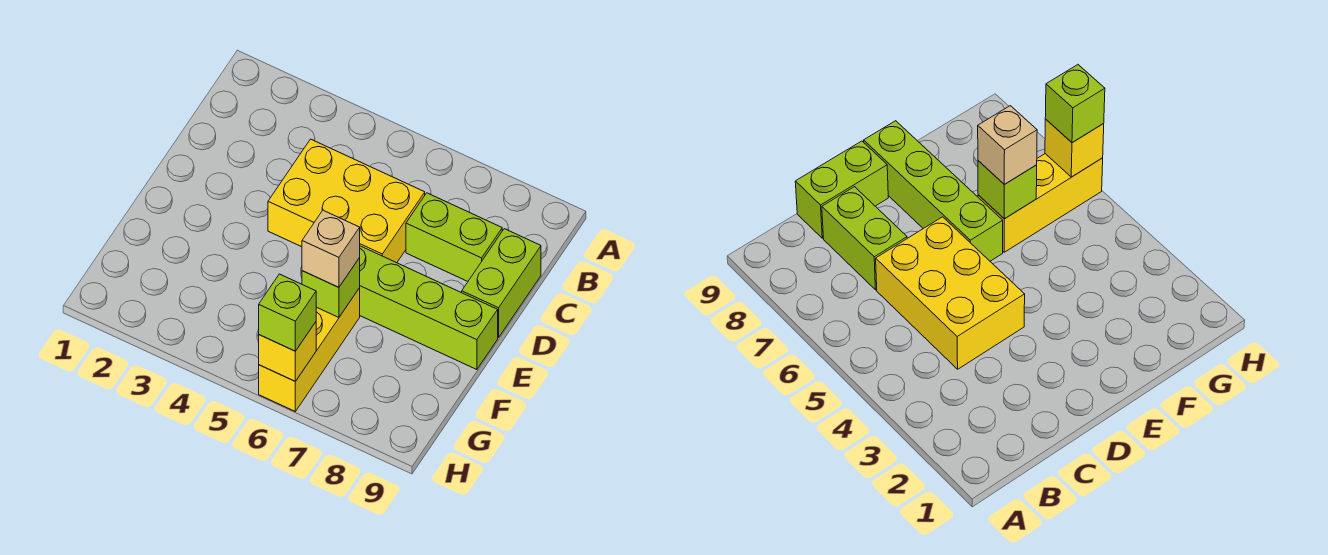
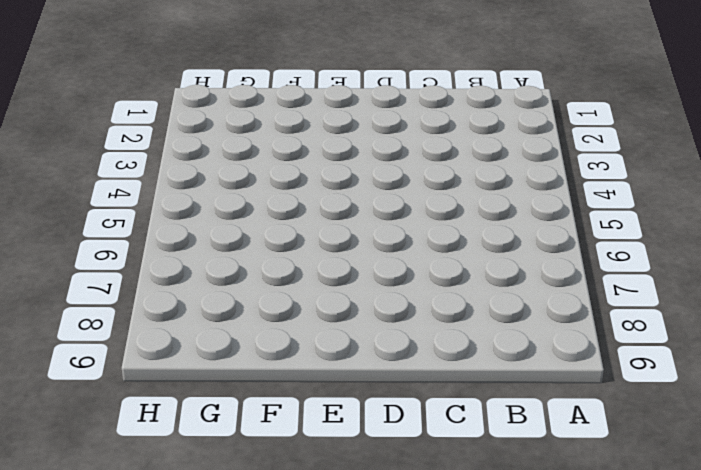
none -> yellow brick C4:D6 level 1
none -> lime brick C7:C8 level 1

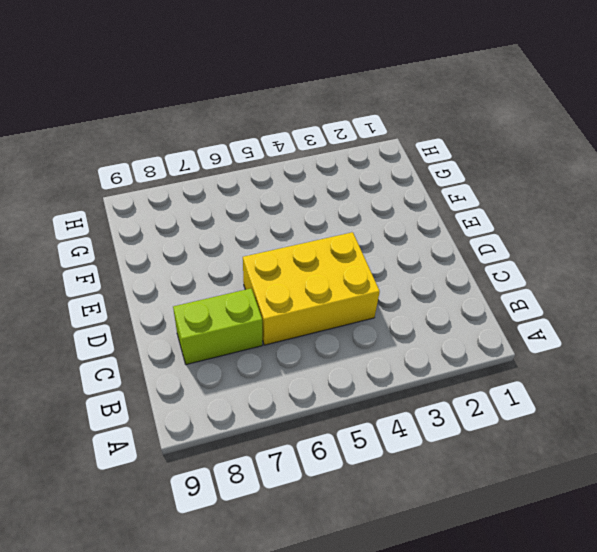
none -> lime brick C9:D9 level 1
none -> lime brick E6:E9 level 1

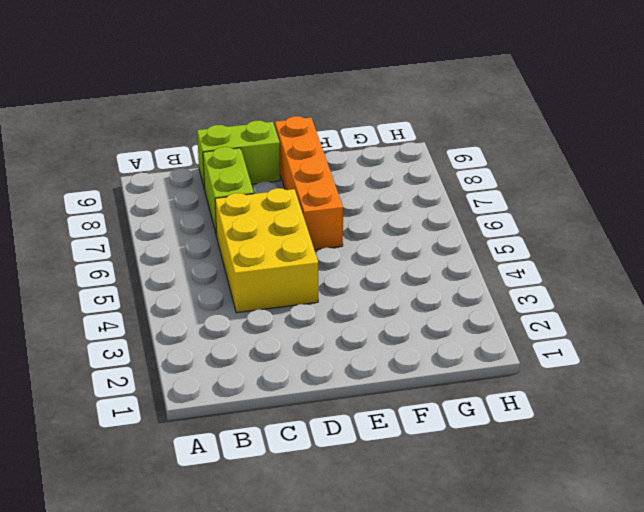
orange brick E6:E9 level 1 -> lime brick E6:E9 level 1
none -> yellow brick F6:H6 level 1
none -> lime brick F6 level 2

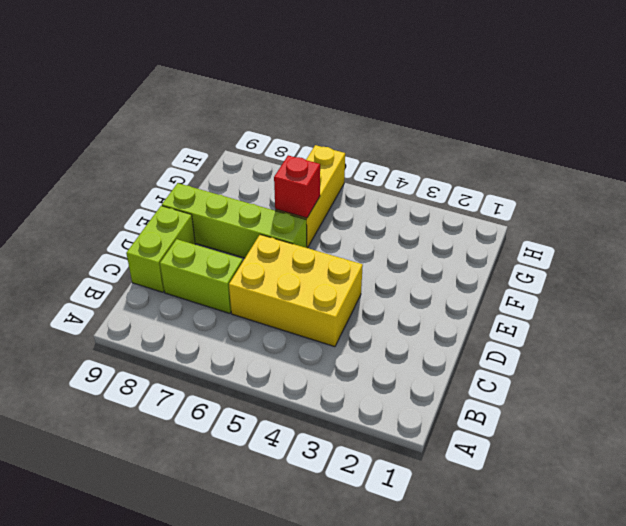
red brick F6 level 2 -> lime brick F6 level 2
none -> yellow brick H6 level 2
none -> tan brick F6 level 3

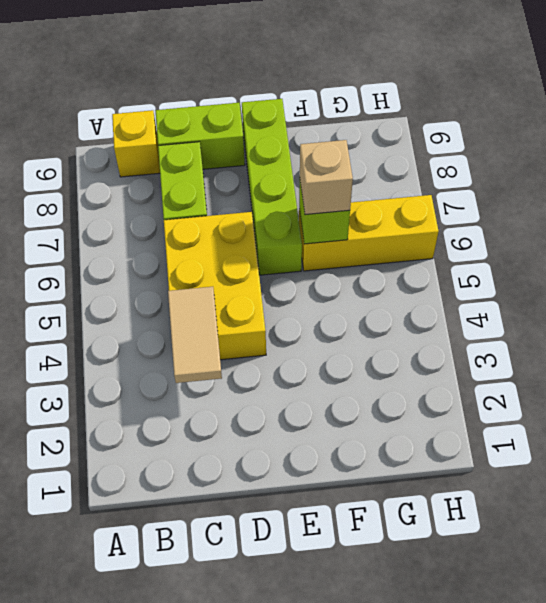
yellow brick B9 level 1 -> yellow brick H6 level 2
tan tile C3:C4 level 2 -> none
none -> lime brick H6 level 3

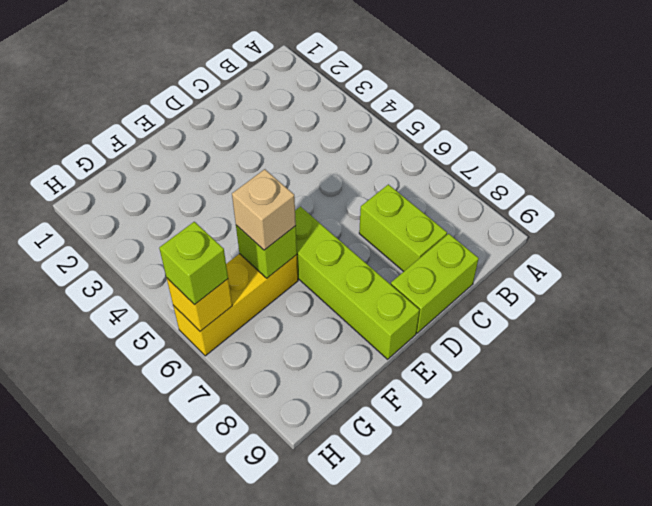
none -> yellow brick C4:D6 level 1

